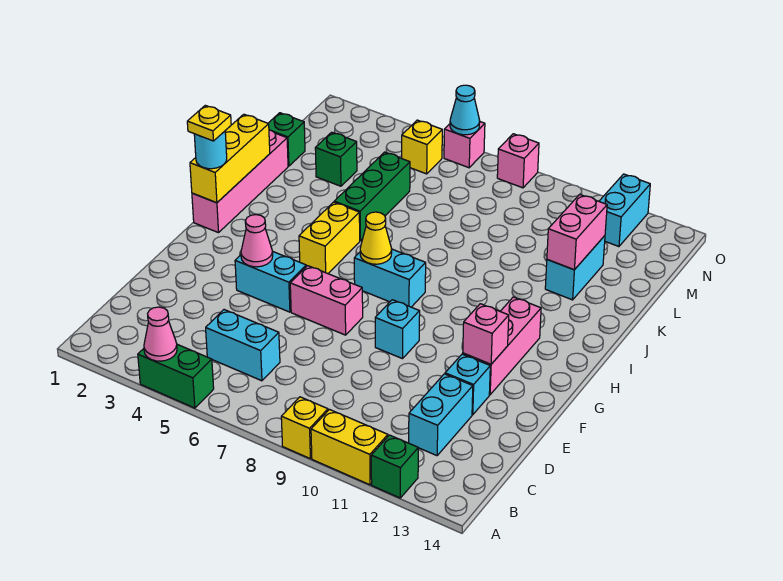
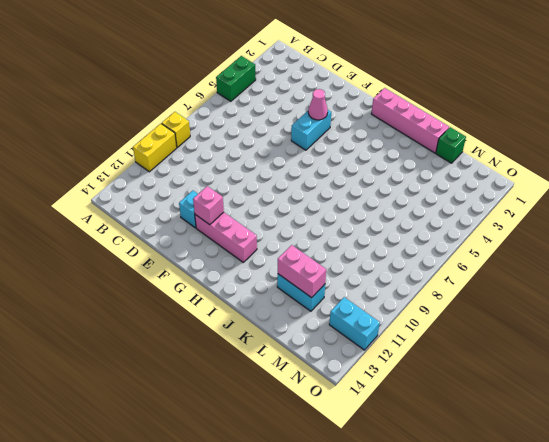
none -> green brick A12 level 1
none -> cyan brick C5:C6 level 1
none -> cyan brick C12:D12 level 1
none -> pink brick F6:F7 level 1

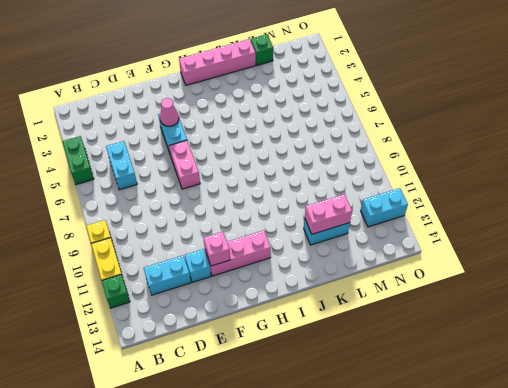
none -> cyan brick F9 level 1
none -> yellow brick H5:I5 level 1
none -> cyan brick H7:H8 level 1
none -> green brick J5:L5 level 1

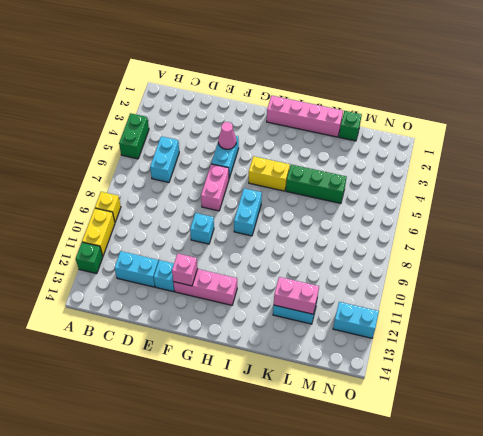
none -> green brick L3 level 1
none -> yellow brick N5 level 1
none -> pink brick O6 level 1
none -> pink brick O8 level 1

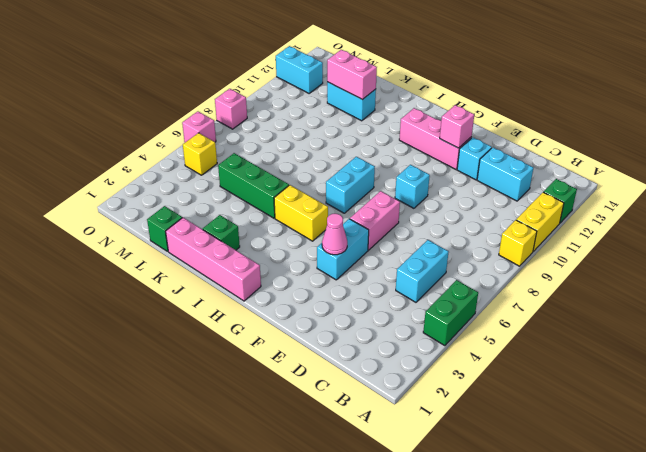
green brick J2 level 1 -> green brick L3 level 1
none -> pink cone A4 level 2
none -> yellow brick H1:J1 level 2
none -> yellow cone H7 level 2
none -> cyan cone O6 level 2

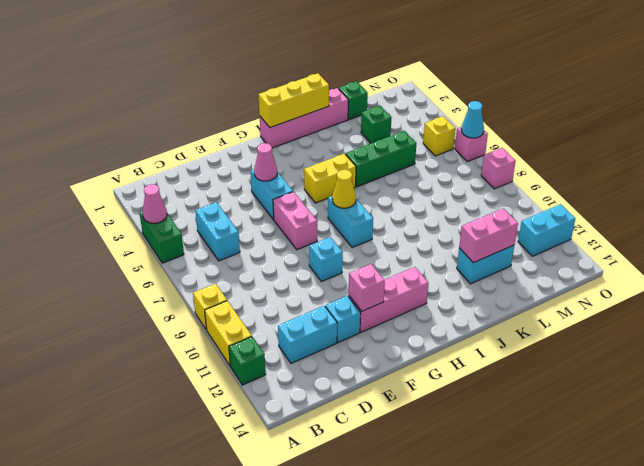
none -> cyan round brick H1 level 3
none -> yellow plate H1 level 4

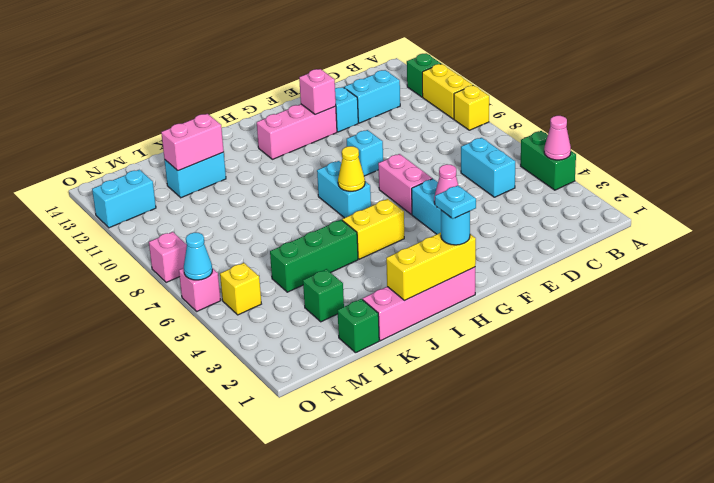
cyan plate H1 level 4 -> yellow plate H1 level 4

